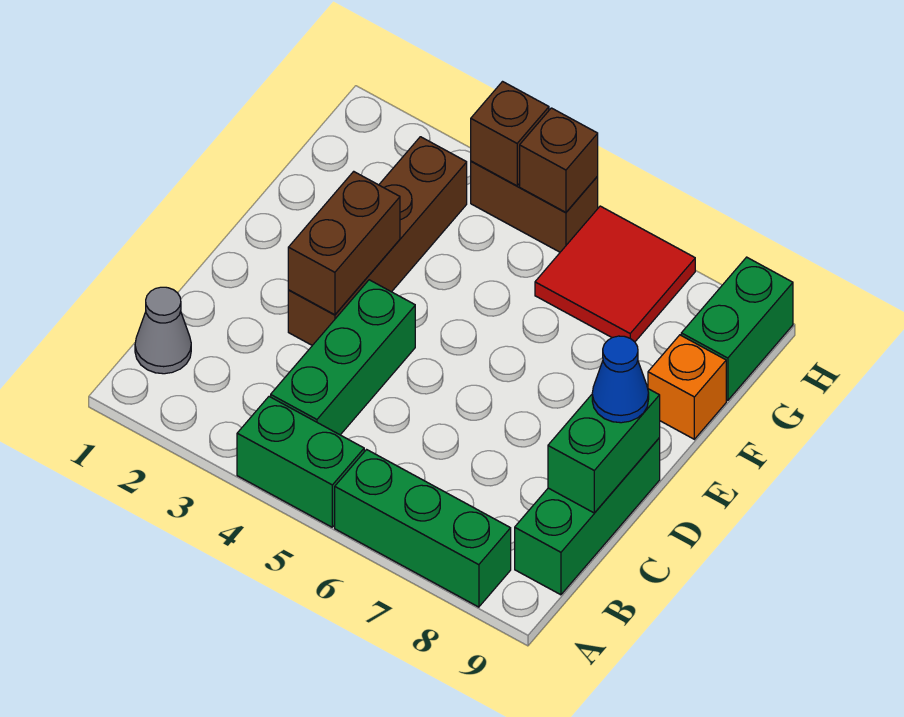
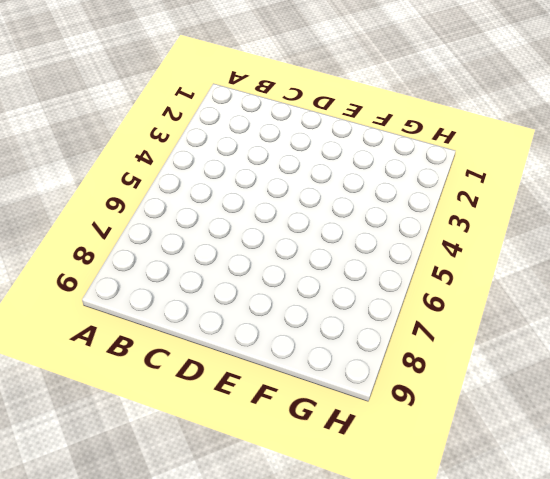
none -> green brick A4:A5 level 1
none -> green brick A6:A8 level 1
none -> grey cone B1 level 1

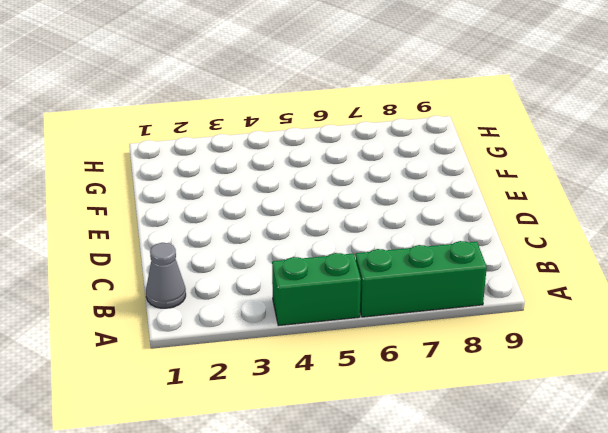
none -> green brick B4:D4 level 1
none -> green brick B9:D9 level 1
none -> brown brick D3:G3 level 1

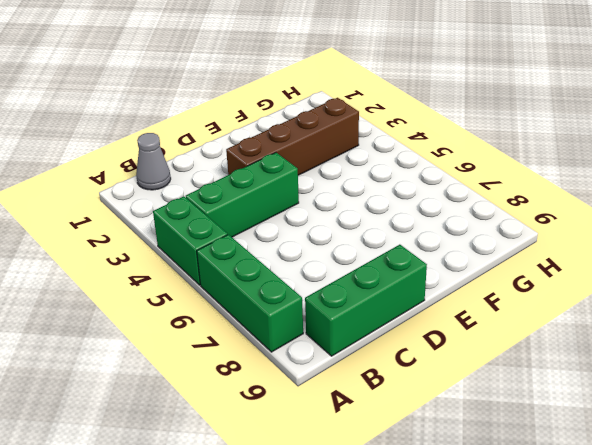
none -> orange brick F9 level 1
none -> red tile G6:H7 level 1
none -> green brick G9:H9 level 1

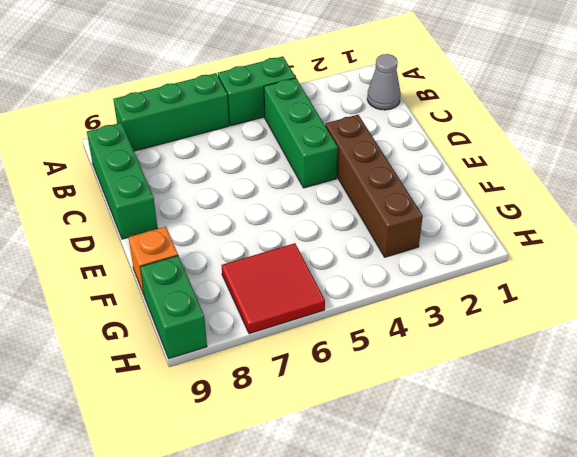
none -> brown brick H4:H5 level 1
none -> green brick C9:D9 level 2
none -> brown brick D3:E3 level 2

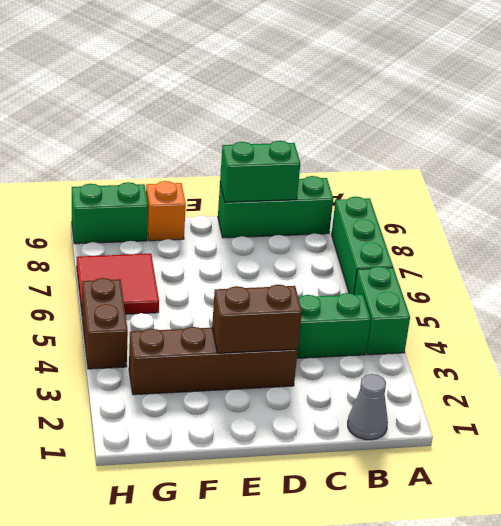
none -> brown brick H4 level 2
none -> brown brick H5 level 2
none -> blue cone D9 level 3

